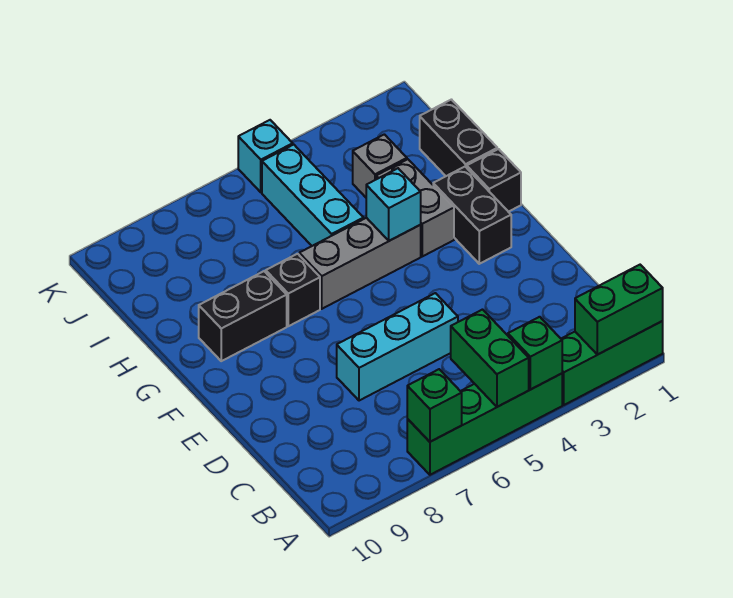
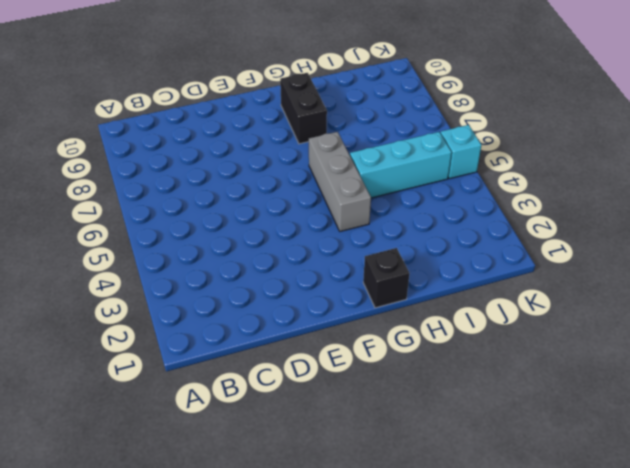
none -> green brick A1:A3 level 1
none -> green brick A4:A7 level 1
none -> cyan brick D5:D7 level 1

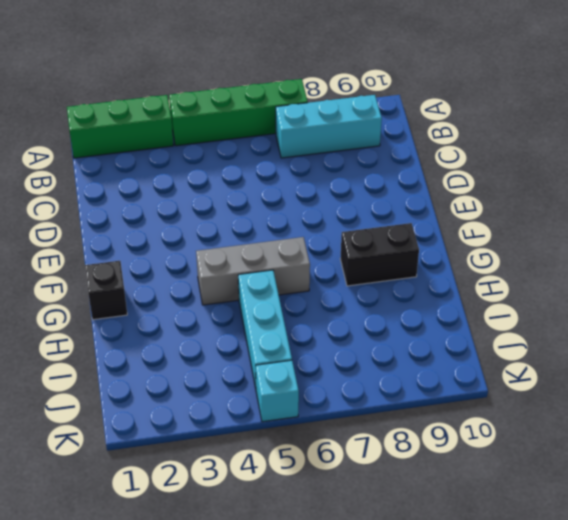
cyan brick B7:B9 level 1 -> cyan brick D5:D7 level 1
none -> black brick F2:G2 level 1
none -> grey brick G3:H3 level 1
none -> black brick G7 level 1

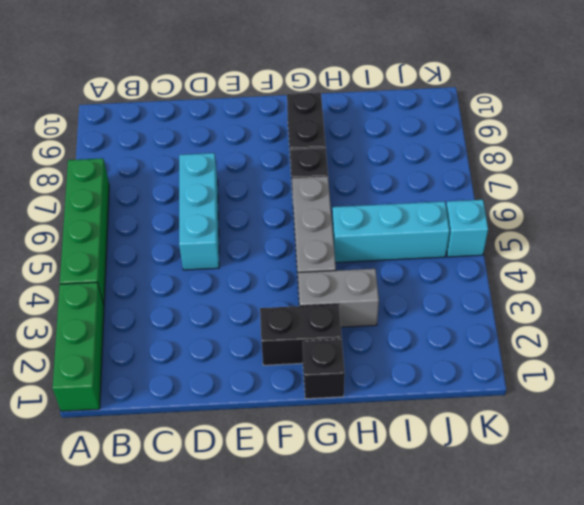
none -> black brick H1:I1 level 1
none -> grey brick I3 level 1
none -> green brick A1:A2 level 2

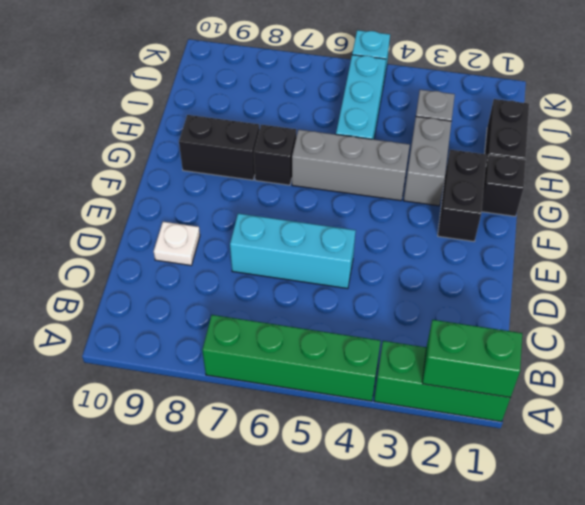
white plate D9 level 1 -> none
none -> green brick A4 level 2
none -> green brick A5:B5 level 2
none -> green brick A7 level 2

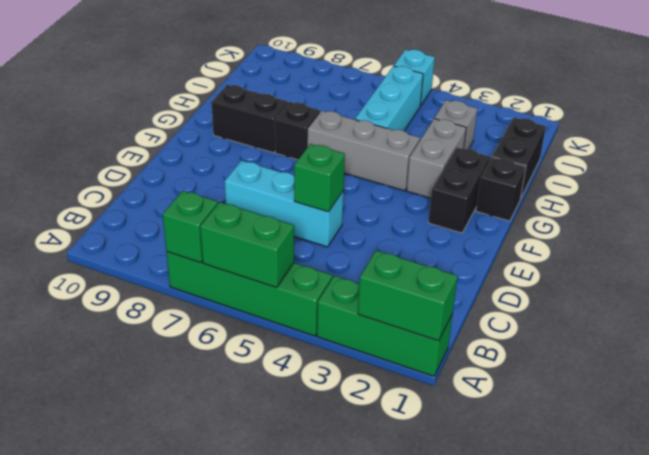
green brick A5:A6 level 2 -> green brick A5:B5 level 2
green brick D5 level 2 -> green brick A4 level 2
none -> cyan brick G4 level 2

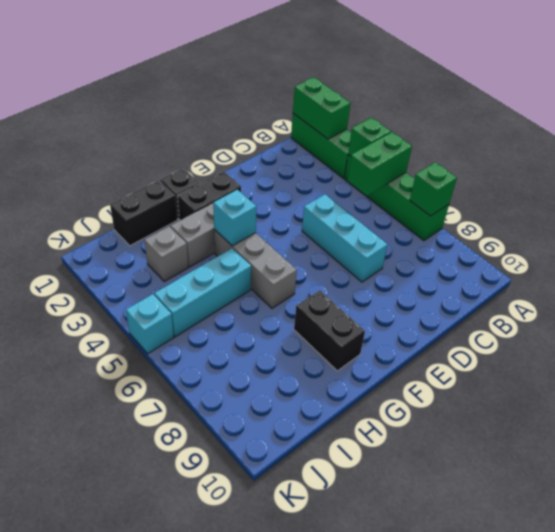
none -> black brick G7 level 1

